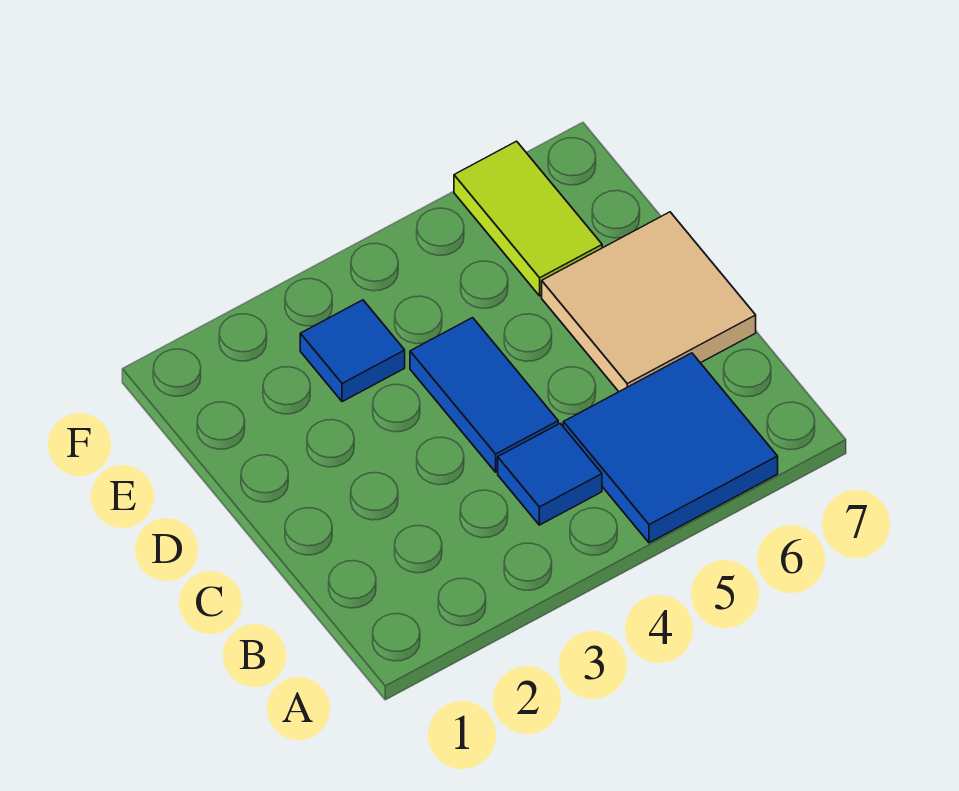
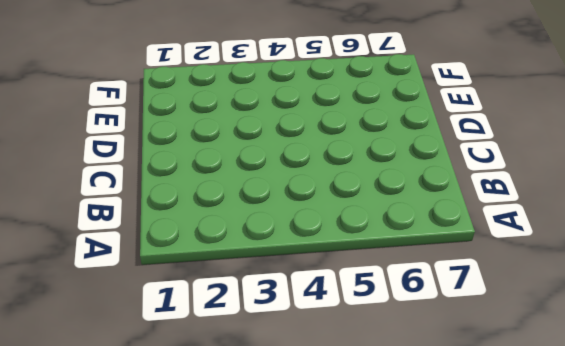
none -> blue tile A5:B6 level 1
none -> blue tile B4 level 1

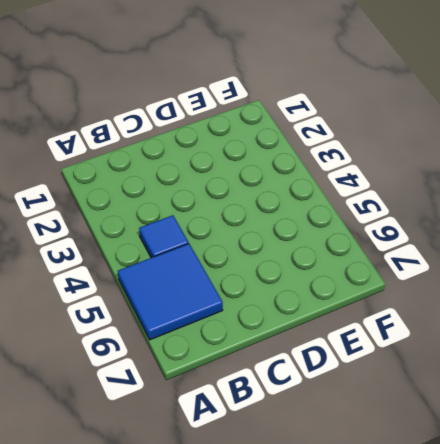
none -> blue tile C4:D4 level 1
none -> tan tile C6:D7 level 1

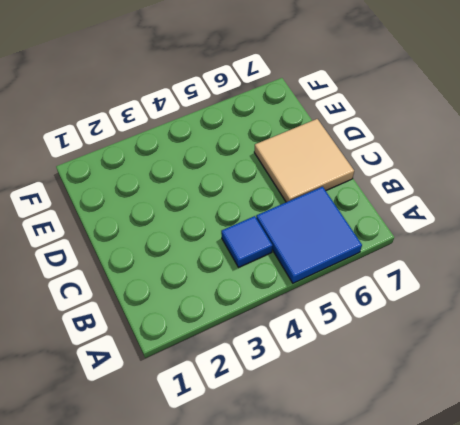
none -> blue tile C4:D4 level 1
none -> blue tile E3 level 1

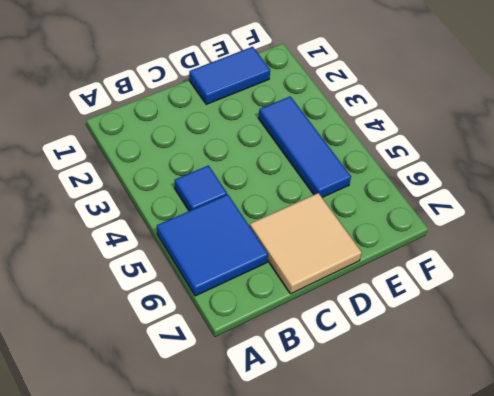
blue tile D1:E1 level 1 -> blue tile C4:D4 level 1
blue tile E3:E5 level 1 -> blue tile E3 level 1
none -> lime tile E6:F6 level 1

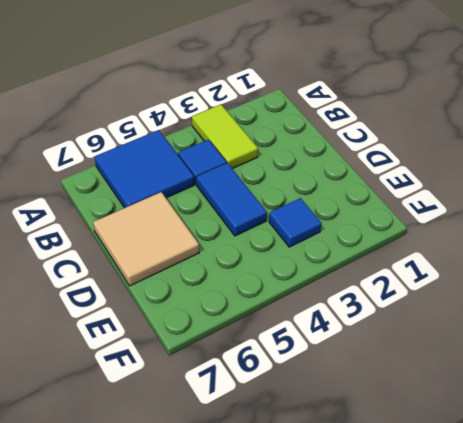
lime tile A3:B3 level 1 -> lime tile E6:F6 level 1

